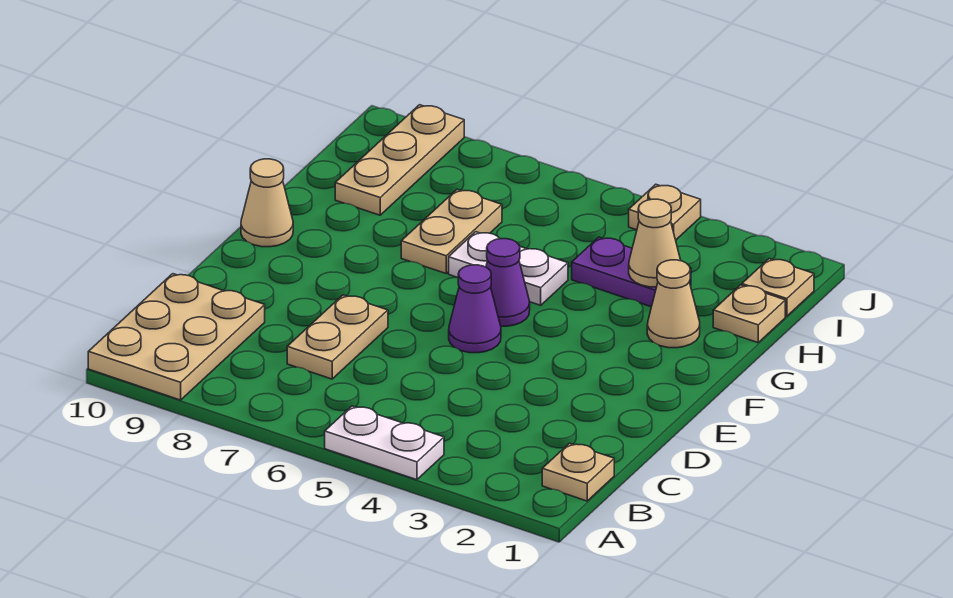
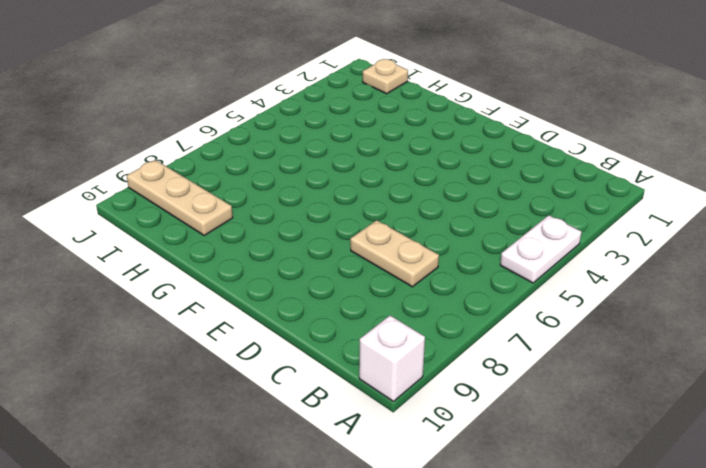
white brick A10 level 1 -> tan plate A9:C10 level 1
none -> tan plate B1 level 1
none -> purple cone E5 level 1
none -> purple cone F5 level 1

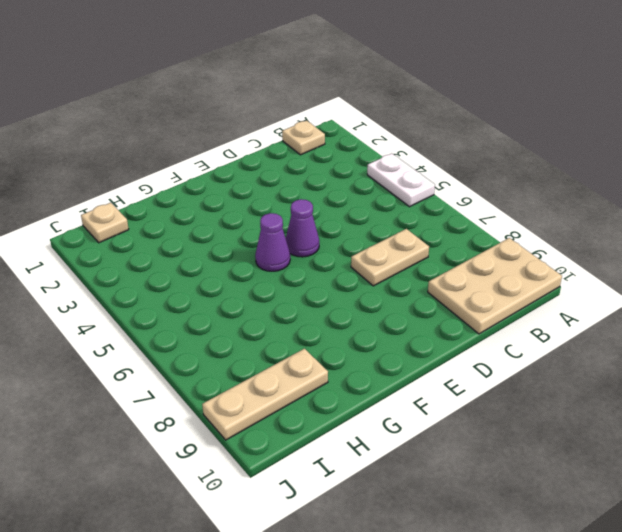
none -> tan cone F10 level 1
none -> tan cone G2 level 1
none -> white plate G5:G6 level 1

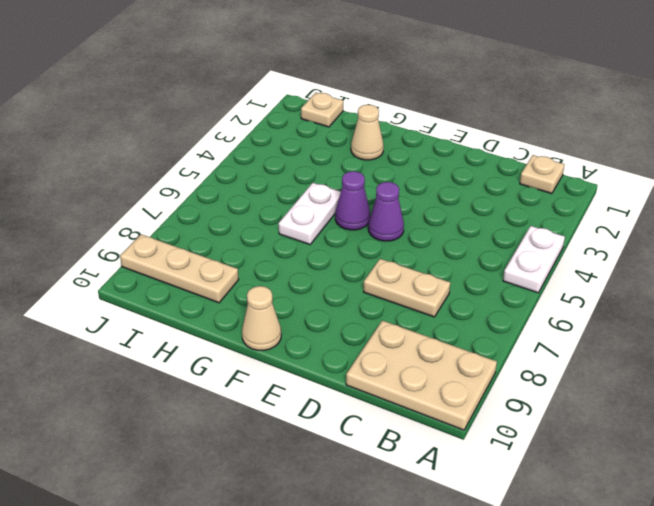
none -> tan plate G7:H7 level 1
none -> tan plate H1 level 1
none -> purple plate H3:H4 level 1

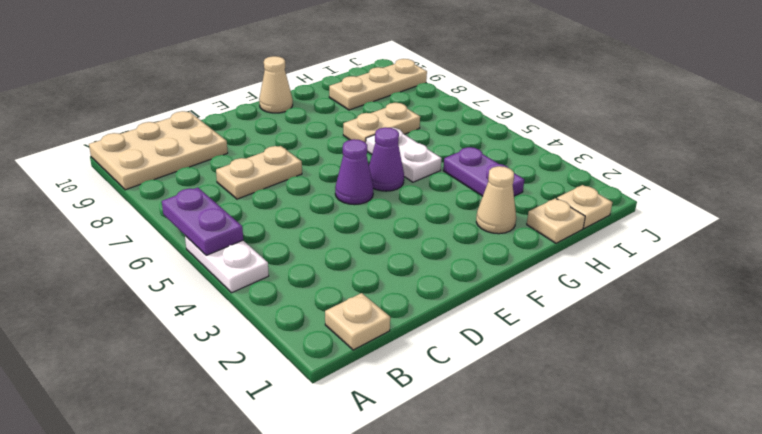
purple plate A5:A6 level 2 -> none
none -> tan plate J4 level 1
none -> tan cone H3 level 2

